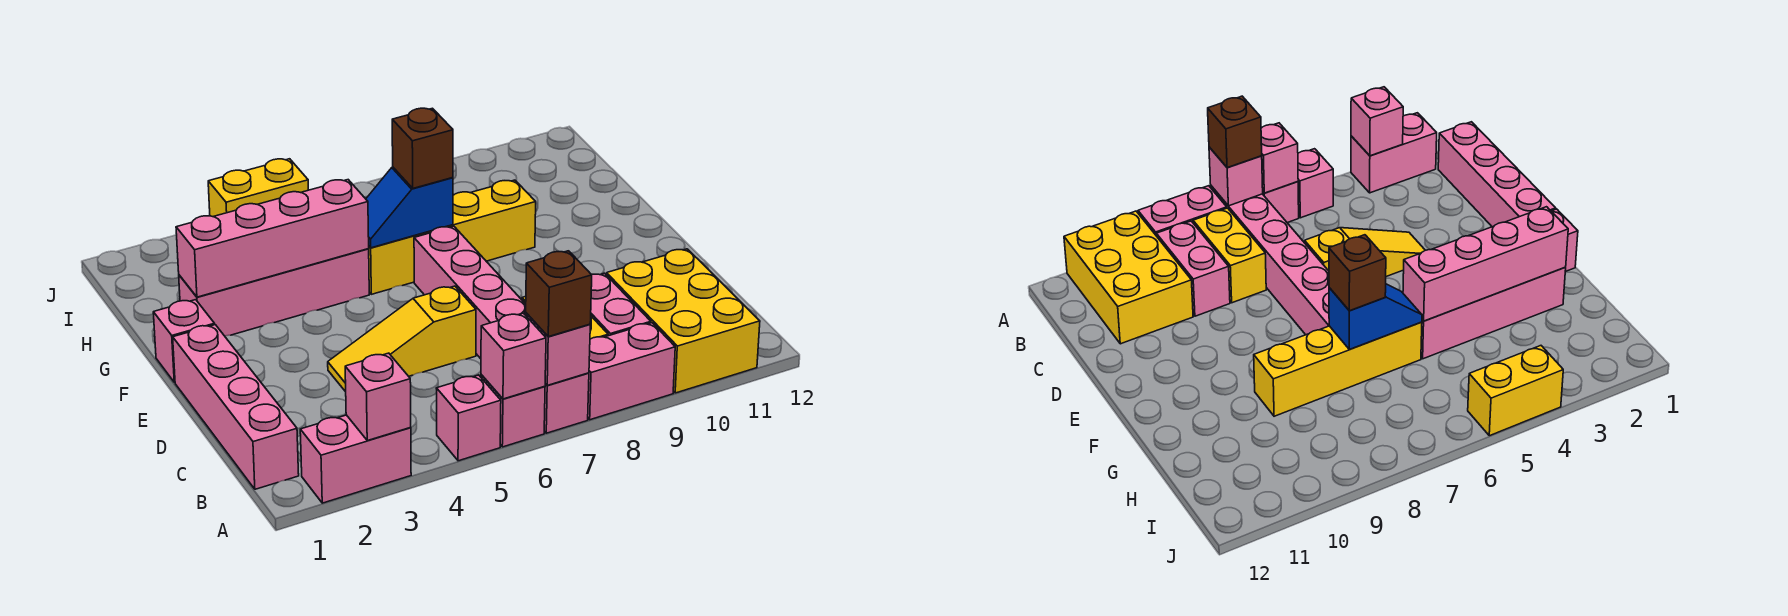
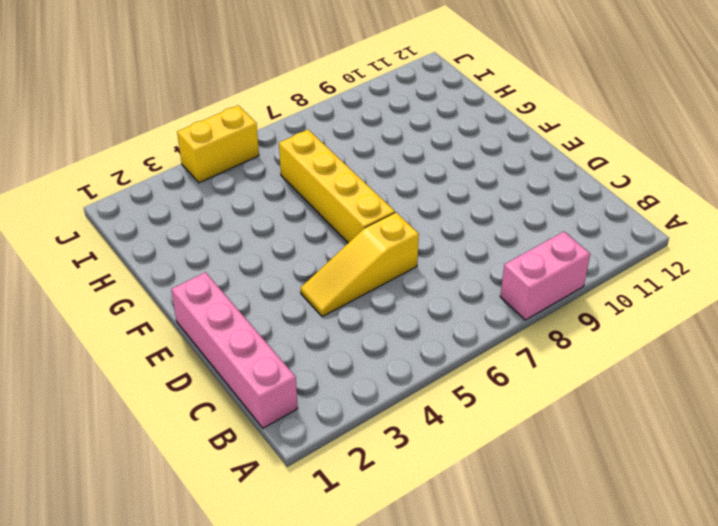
yellow brick E6:H6 level 1 -> yellow brick G6:G9 level 1
none -> pink brick A2:A3 level 1
none -> pink brick A5 level 1
none -> pink brick A6 level 1

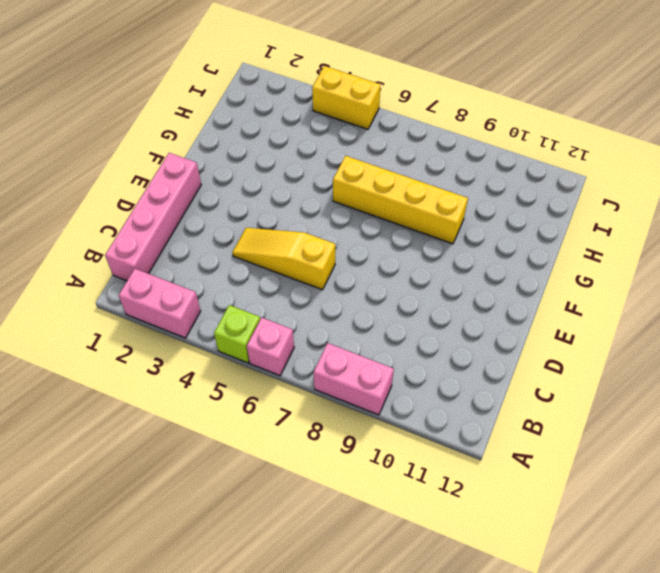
lime brick A5 level 1 -> pink brick A5 level 1
none -> pink brick A7:F7 level 1
none -> yellow brick A10:C11 level 1
none -> yellow brick B8:C8 level 1

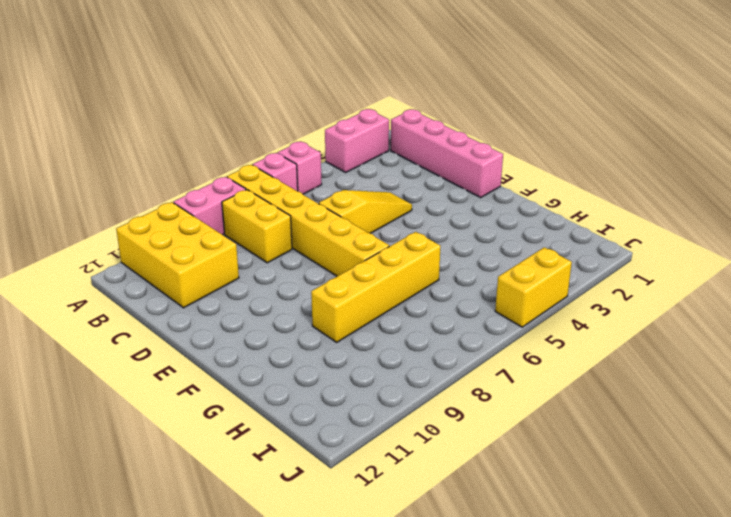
yellow brick A7:F7 level 1 -> pink brick A7:F7 level 1
none -> pink brick B9:C9 level 1
none -> pink brick F1 level 1
none -> pink brick G2:G5 level 1

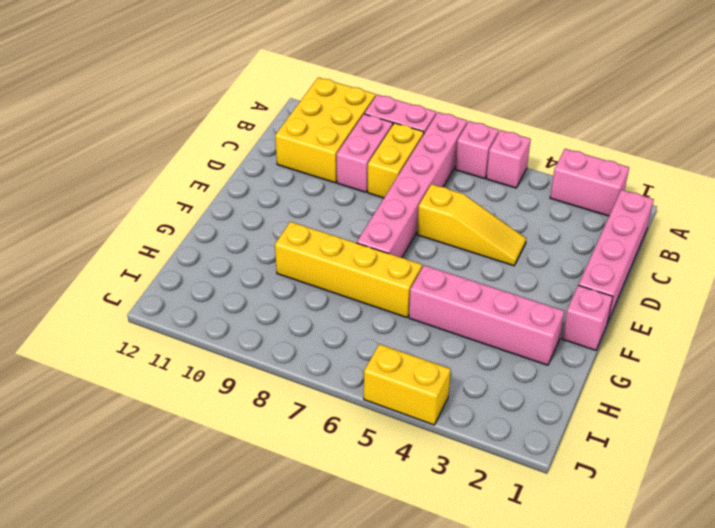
none -> pink brick A3 level 2
none -> pink brick A6 level 2
none -> pink brick A7 level 2

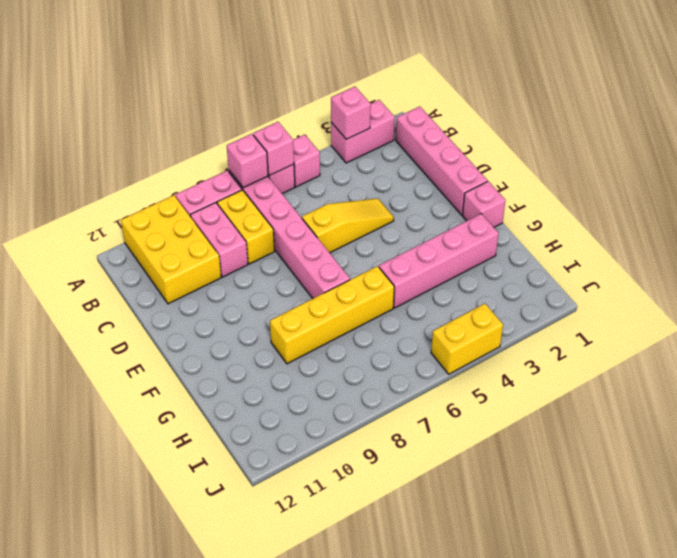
none -> pink brick G2:G5 level 2
none -> blue slope G6:G7 level 2 top 7
none -> brown brick A7 level 3

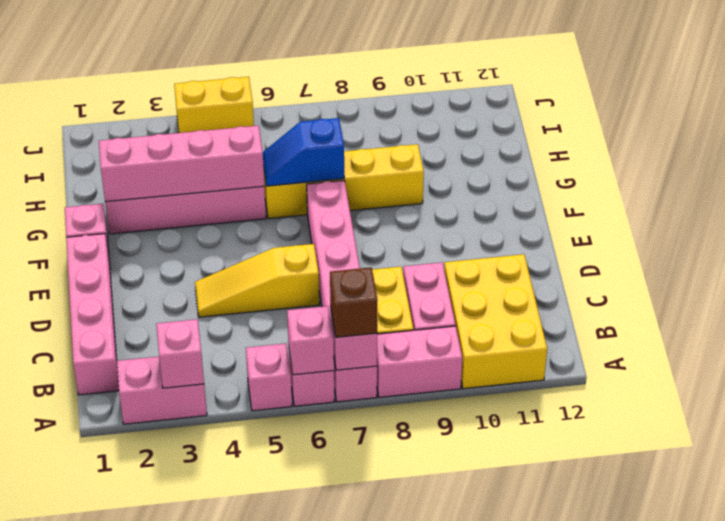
none -> brown brick G7 level 3

